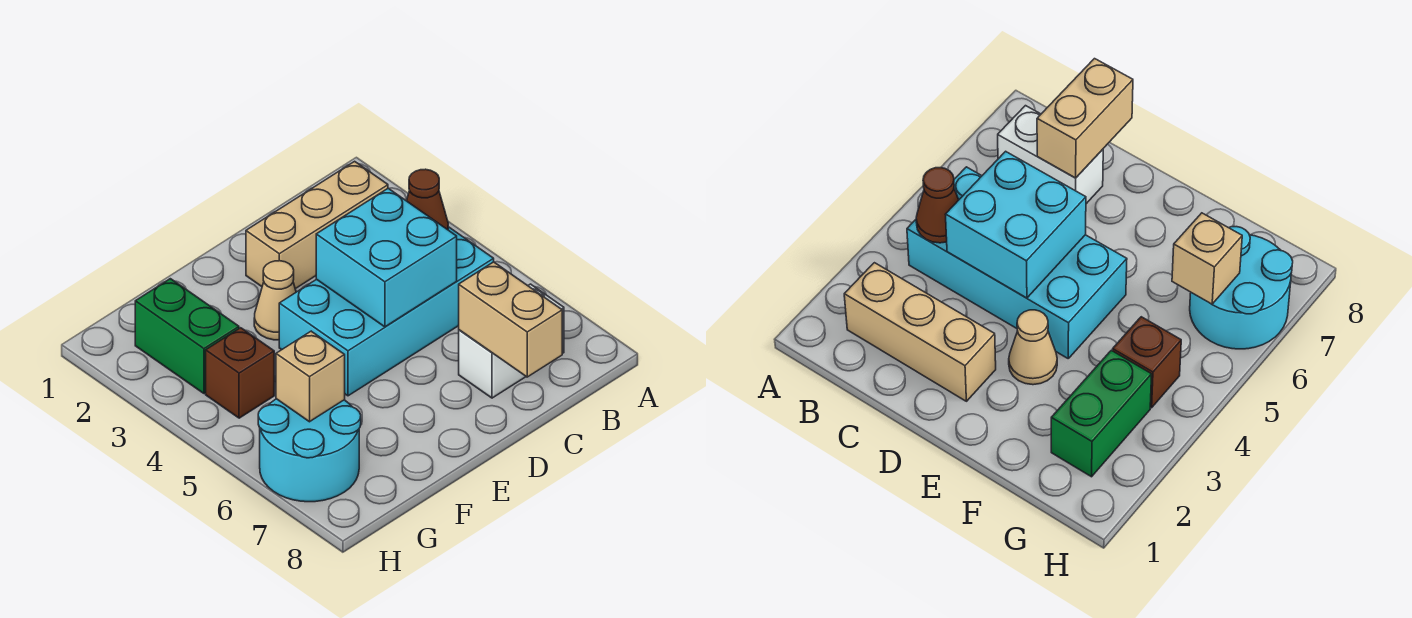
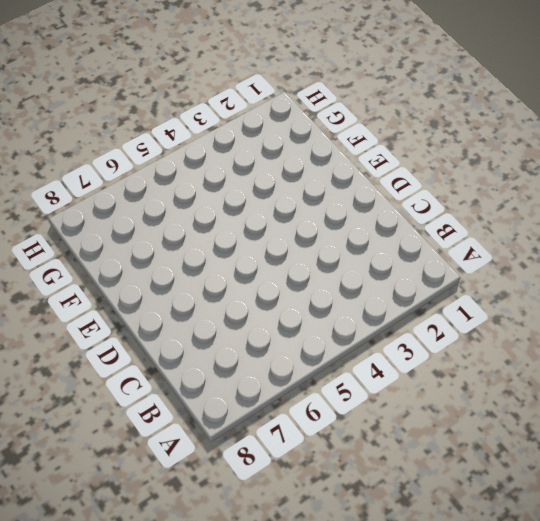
none -> tan brick B2:D2 level 1
none -> cyan brick B4:E5 level 1

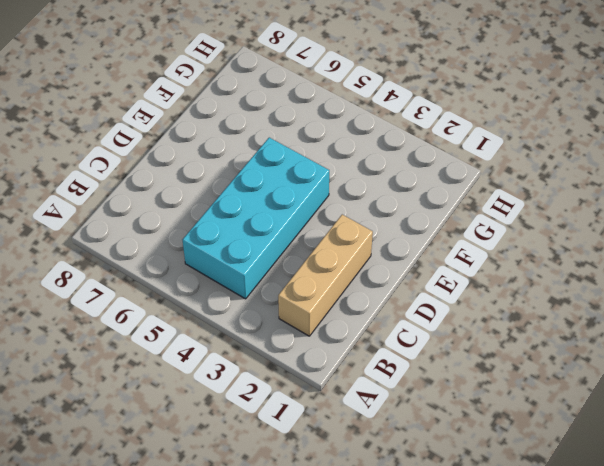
none -> white brick B7:C7 level 1
none -> tan cone E3 level 1

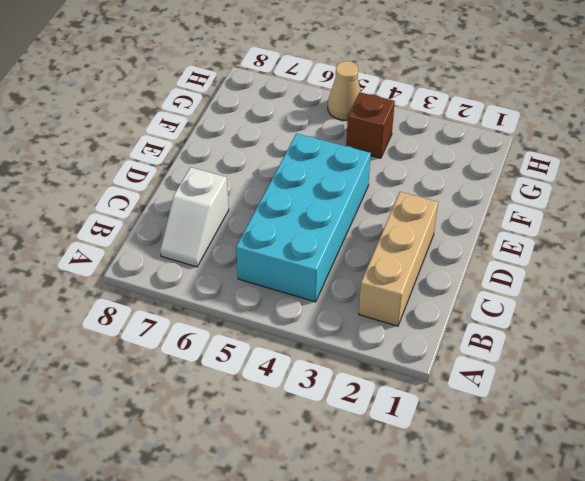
white slope B7:C7 level 1 top C -> white brick B7:C7 level 1
tan cone H5 level 1 -> tan cone E3 level 1
none -> green brick G2:G3 level 1
none -> cyan round brick G6:H7 level 1

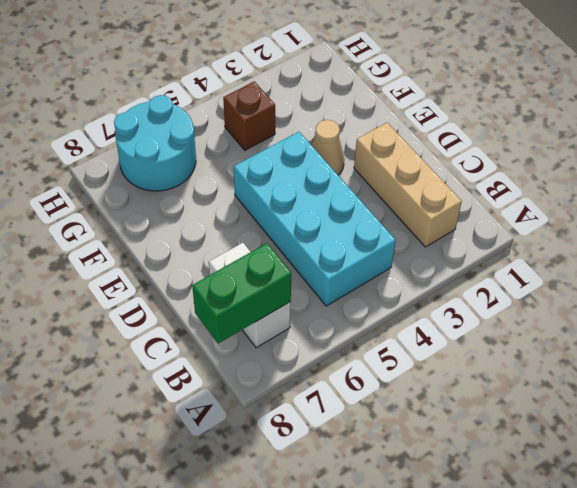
green brick B7:B8 level 2 -> green brick G2:G3 level 1
none -> brown cone B4 level 2
none -> cyan brick C4:D5 level 2

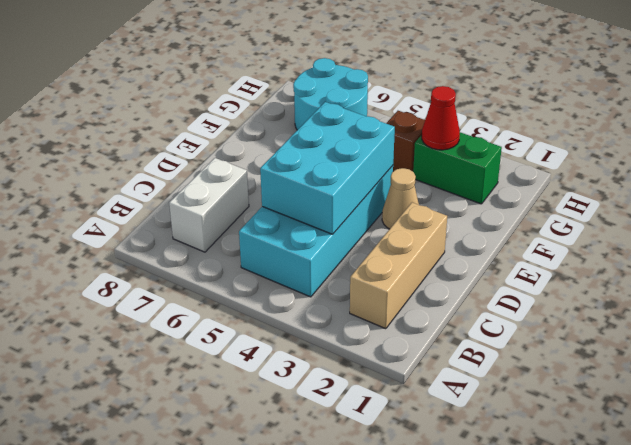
cyan brick C4:E5 level 2 -> cyan brick C4:D5 level 2
red cone G3 level 2 -> none
none -> brown cone B4 level 2
none -> tan brick C7:C8 level 2

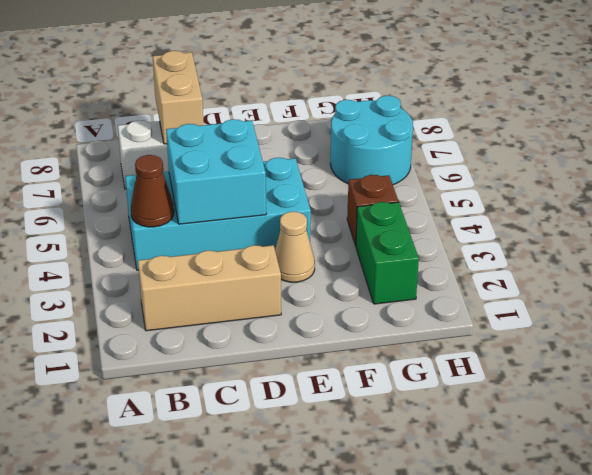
none -> tan brick G6 level 2

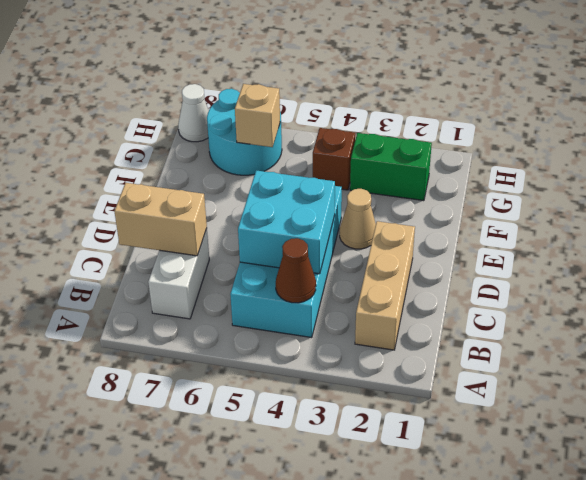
white cone H8 level 1 -> none

